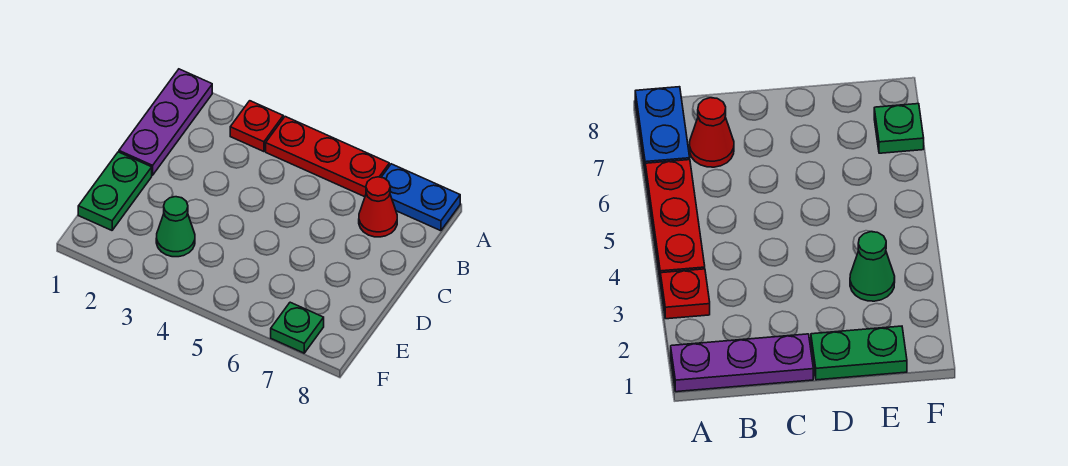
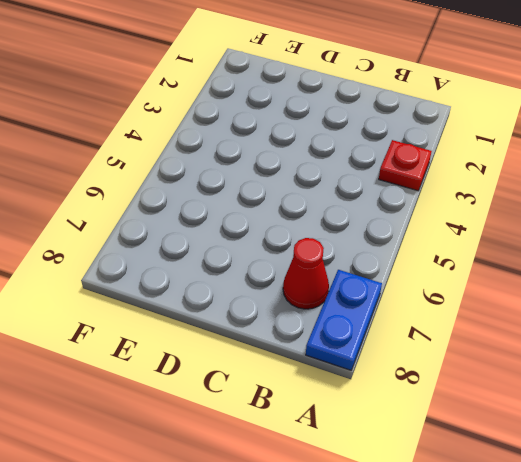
none -> purple plate A1:C1 level 1
none -> red plate A4:A6 level 1

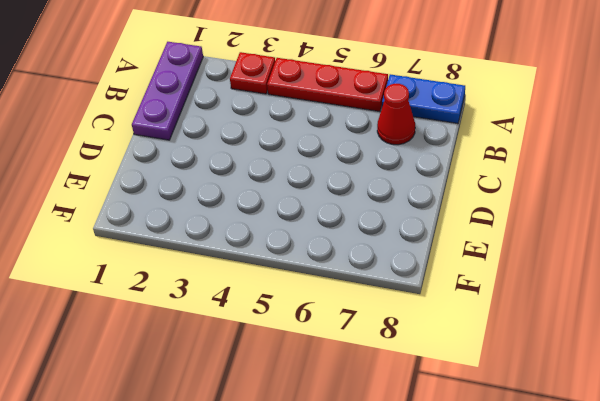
none -> green plate D1:E1 level 1
none -> green cone E3 level 1

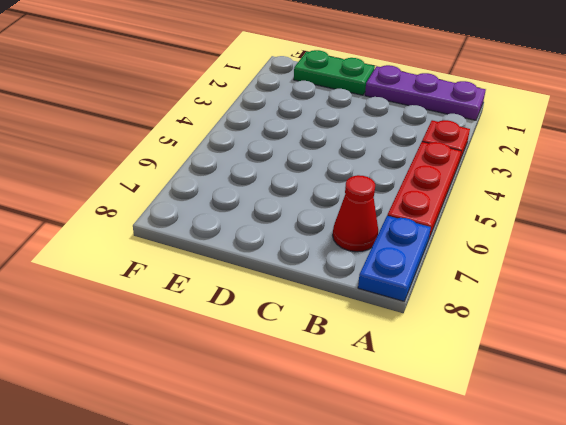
none -> green cone E3 level 1
none -> green plate F7 level 1

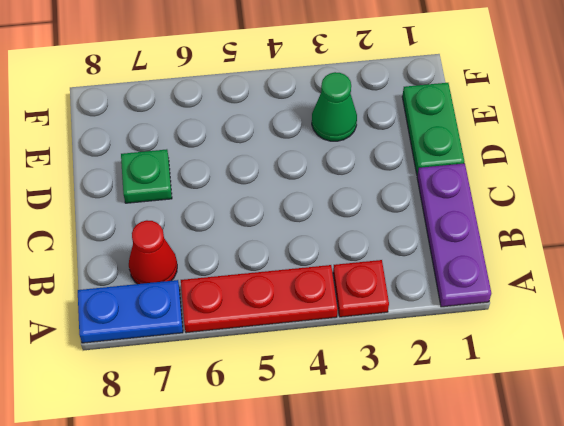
green plate D7 level 1 -> green plate F7 level 1

